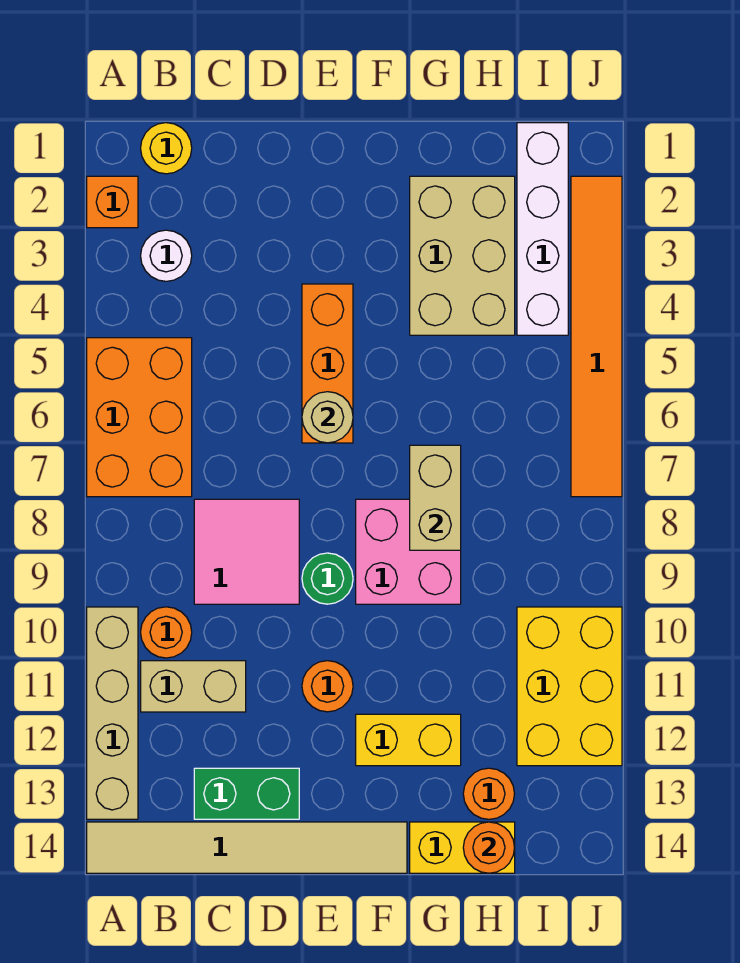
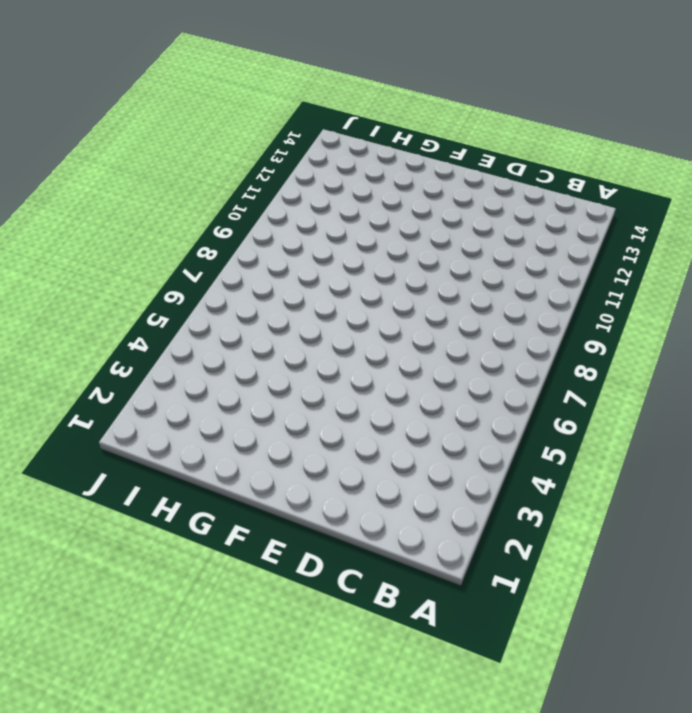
none -> orange brick A2 level 1
none -> orange brick A5:B7 level 1
none -> tan brick A10:A13 level 1

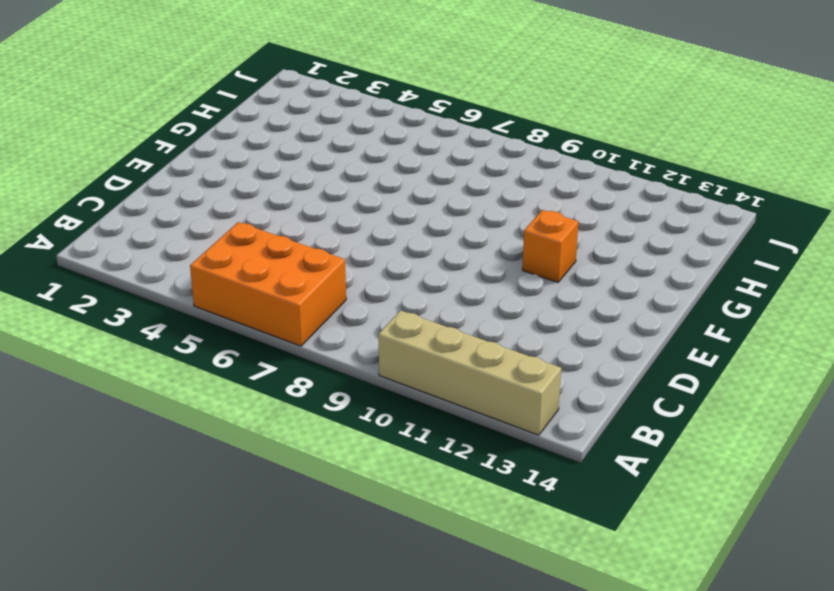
orange brick F11 level 1 -> orange brick A2 level 1
none -> tan tile A14:F14 level 1
none -> yellow round brick B1 level 1
none -> white round brick B3 level 1

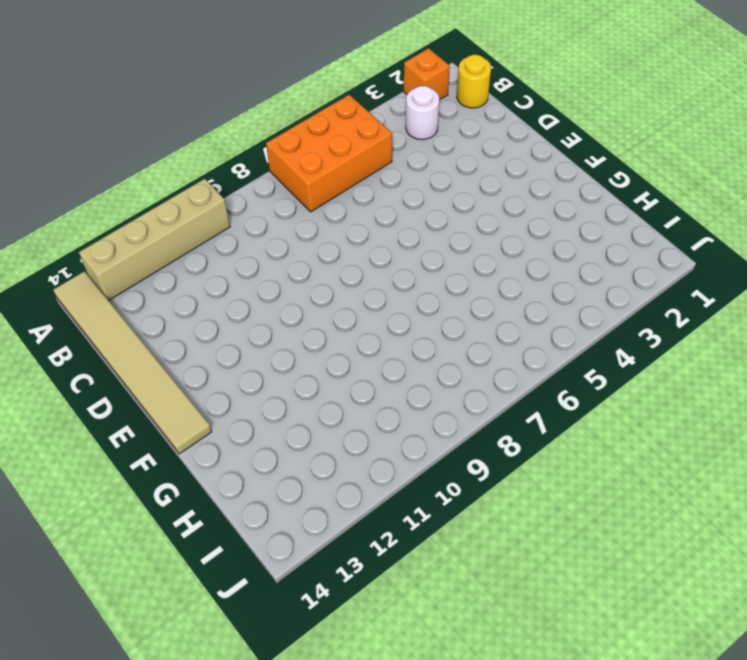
none -> orange round brick B10 level 1
none -> tan brick B11:C11 level 1
none -> pink tile C8:D9 level 1

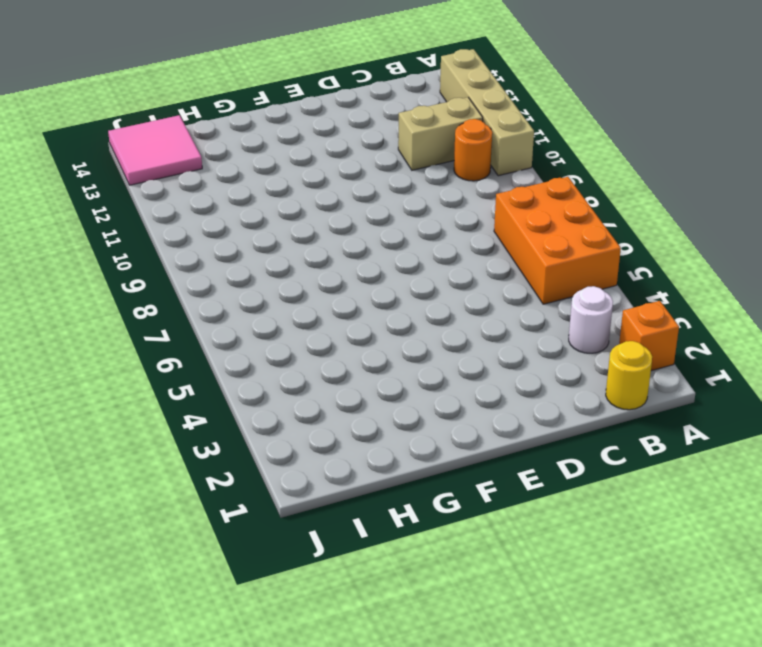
pink tile I13:J14 level 1 -> pink tile C8:D9 level 1
none -> tan tile A14:F14 level 1
none -> green brick C13:D13 level 1
none -> orange brick E4:E6 level 1

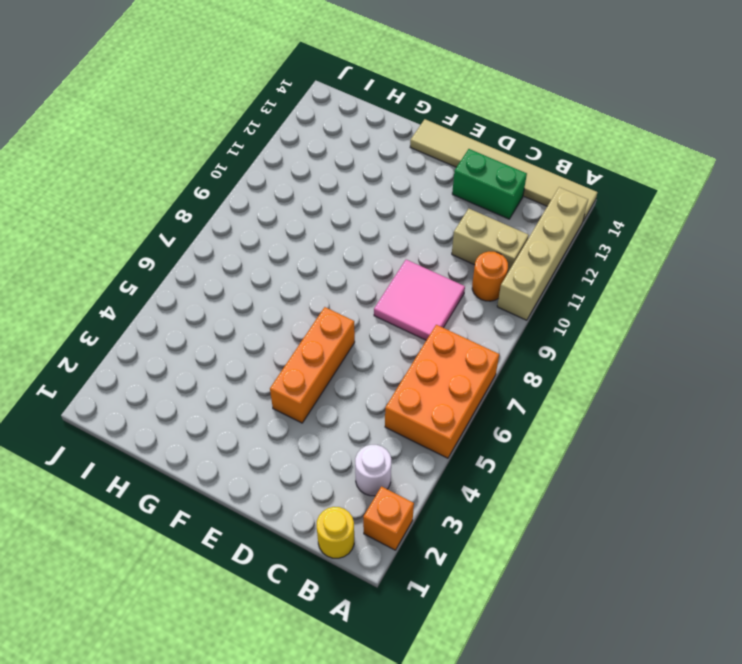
none -> green round brick E9 level 1
none -> orange round brick E11 level 1
none -> pink brick F8:G9 level 1

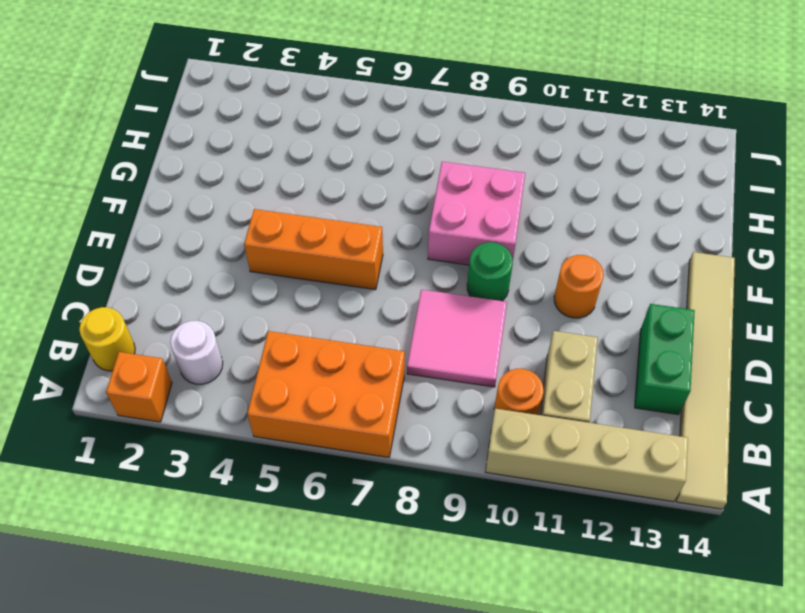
none -> yellow brick F12:G12 level 1
none -> tan brick G2:H4 level 1
none -> yellow brick G14:H14 level 1

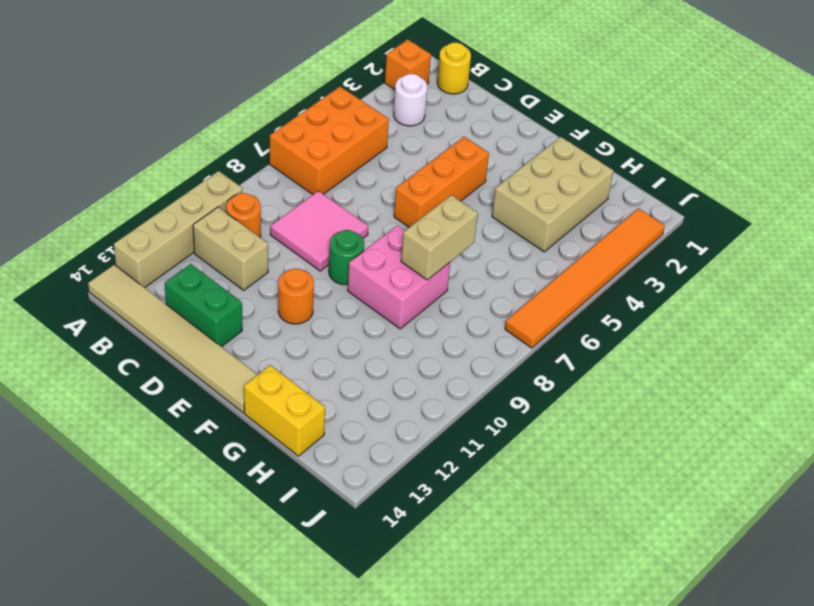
none -> yellow brick F12:G12 level 1
none -> orange round brick H13 level 1
none -> white brick I1:I4 level 1

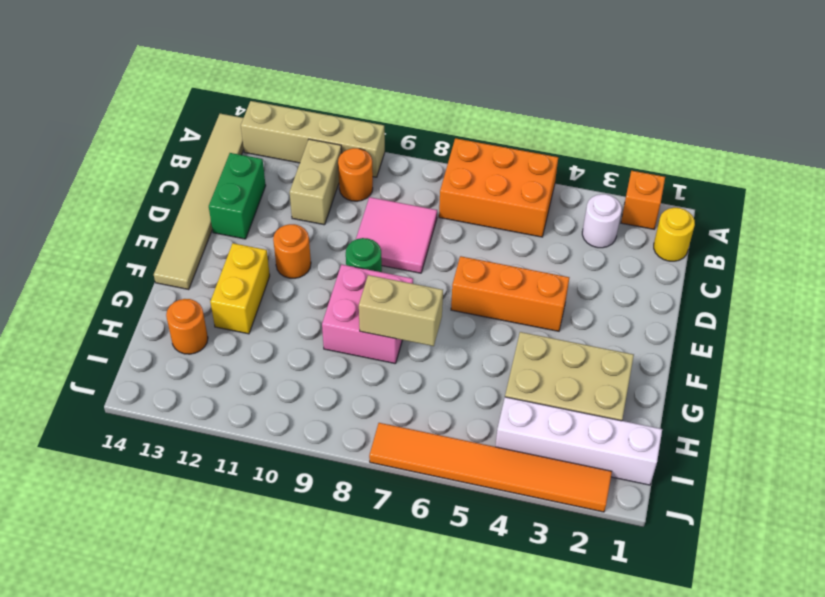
none -> yellow brick G14:H14 level 1
none -> yellow brick I10:J12 level 1
none -> tan round brick E6 level 2

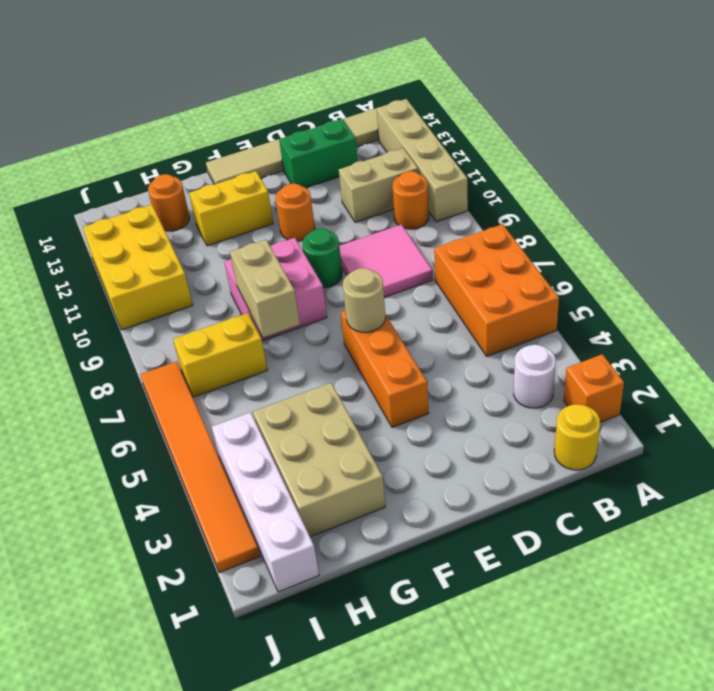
yellow brick H7:I7 level 1 -> yellow brick G14:H14 level 1
none -> orange round brick H14 level 2

